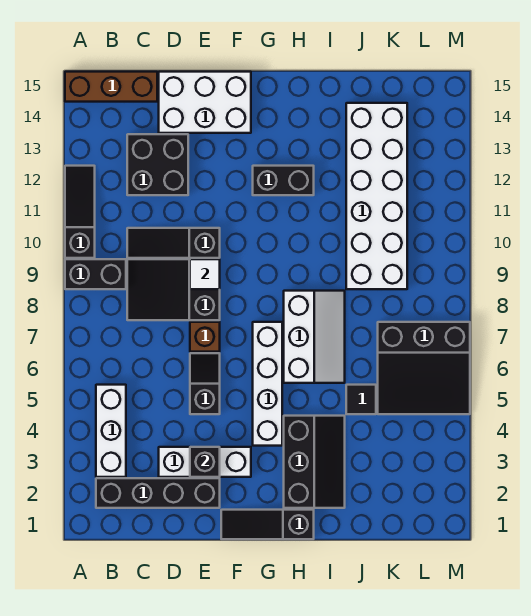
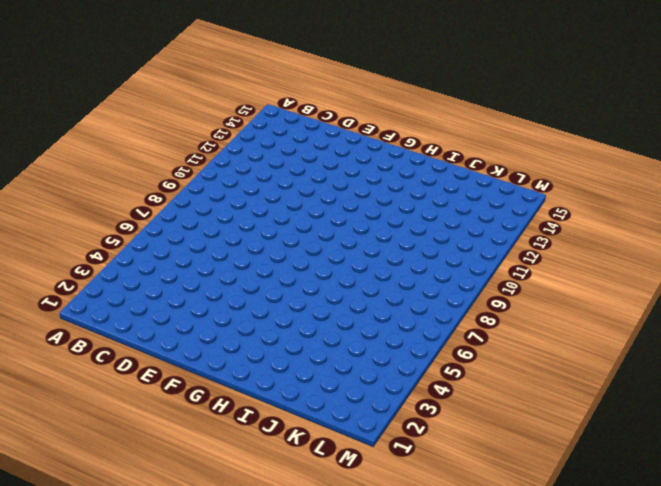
none -> black brick A9:B9 level 1
none -> black slope A10:A12 level 1 top 10
none -> brown brick A15:C15 level 1

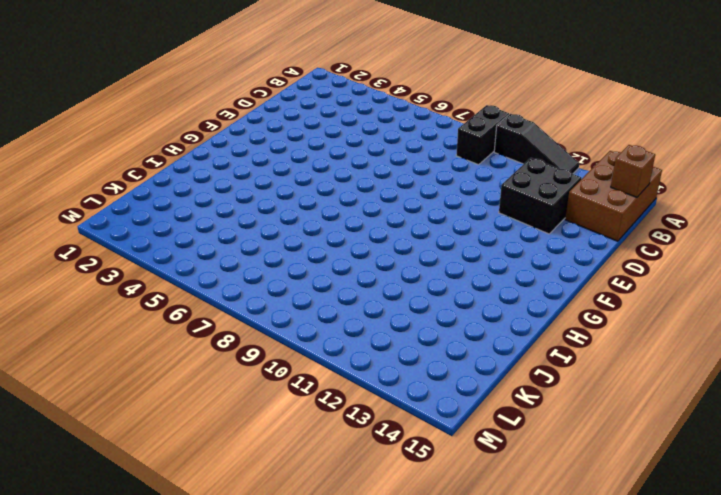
brown brick A14:C15 level 1 -> brown brick A15:C15 level 1
brown brick B15 level 2 -> brown brick E7 level 1
none -> black brick B2:E2 level 1
none -> white brick B3:B5 level 1
none -> black slope C8:E9 level 1 top E

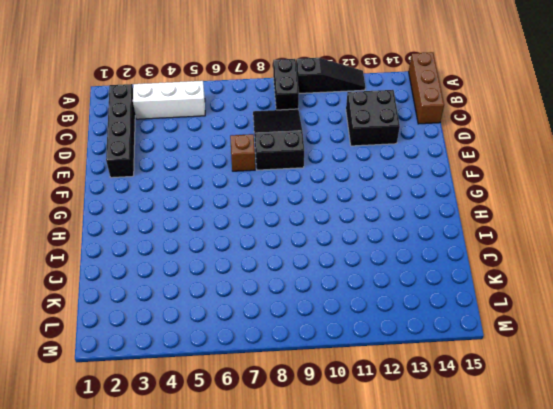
none -> black slope C10:E10 level 1 top E
none -> white brick D3:F3 level 1
none -> white brick D14:F15 level 1

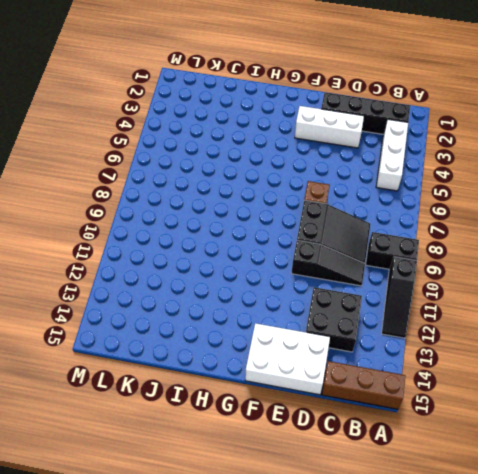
none -> black slope E5:E6 level 1 top 5
none -> black slope F1:H1 level 1 top H
none -> white brick G4:G7 level 1

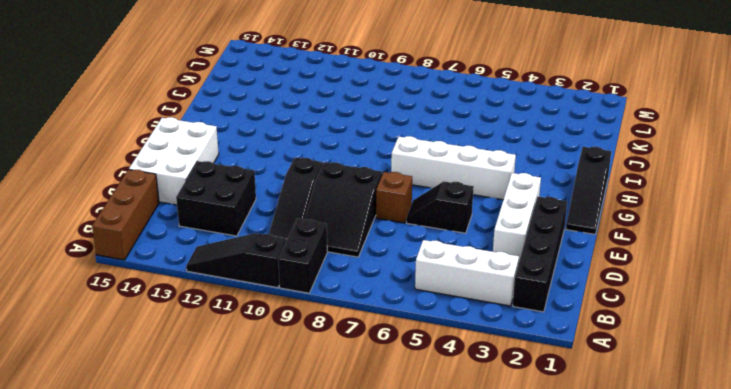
none -> black brick G12:H12 level 1
none -> black slope H2:I4 level 1 top H
none -> white slope H6:I8 level 1 top H

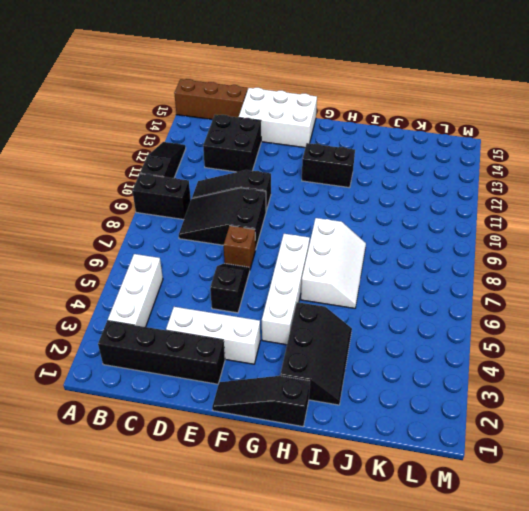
none -> black tile J5 level 1
none -> white brick J9:K14 level 1
none -> black slope K5:M7 level 1 top 7

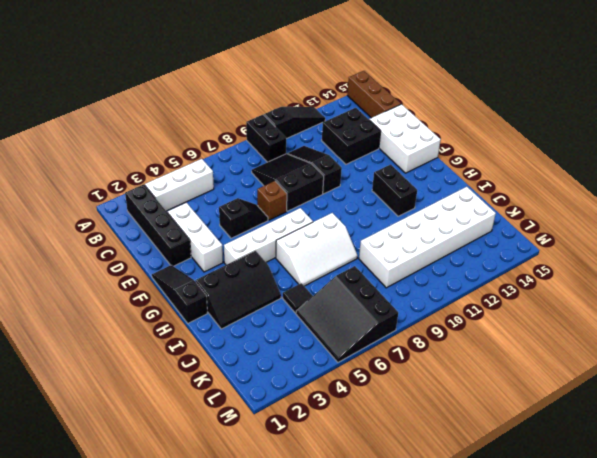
none -> black brick E3 level 2
none -> white tile E9 level 2

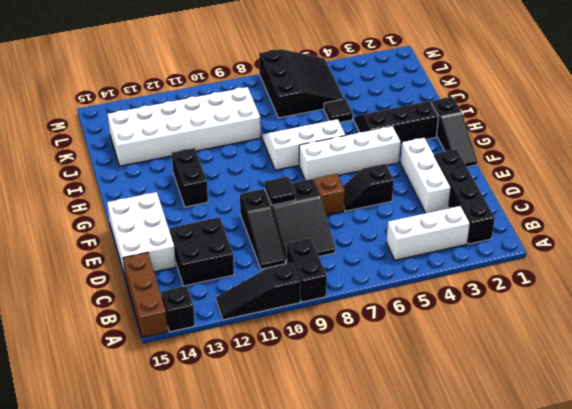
black brick A14 level 1 -> black brick E3 level 2
black tile E9 level 2 -> white tile E9 level 2

